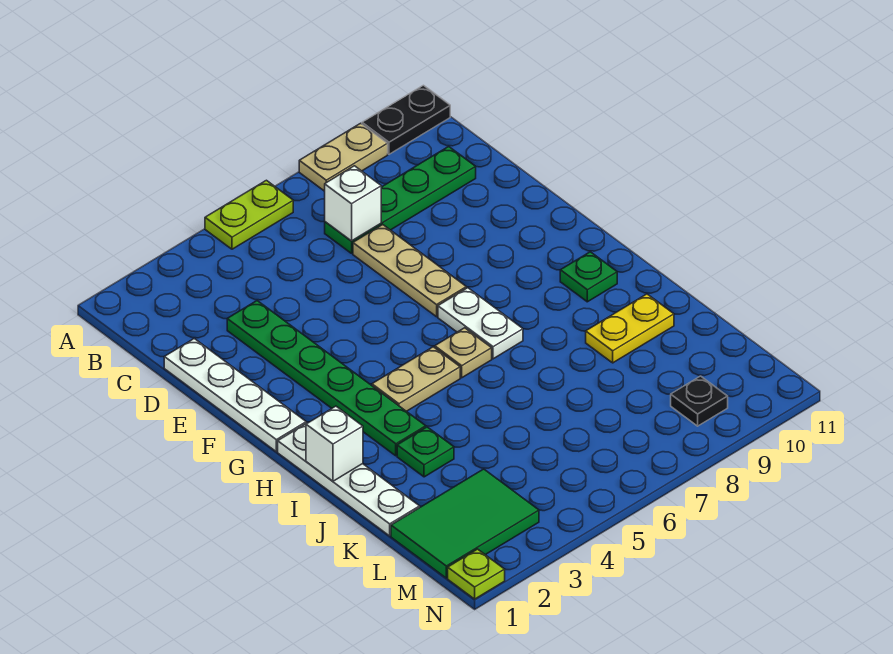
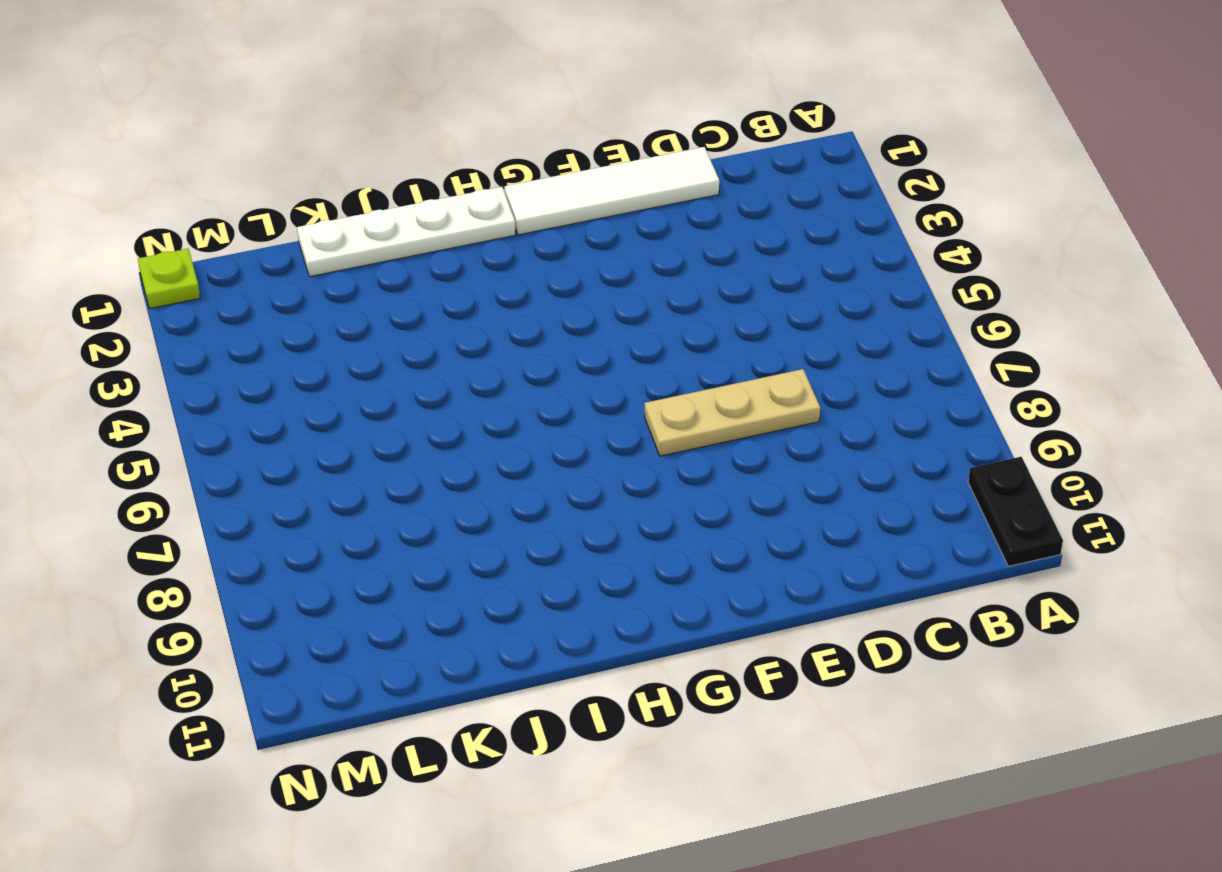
white tile D1:G1 level 1 -> white plate D1:G1 level 1
none -> lime plate A5:A6 level 1
none -> tan plate A8:A9 level 1
none -> green plate C7:C10 level 1

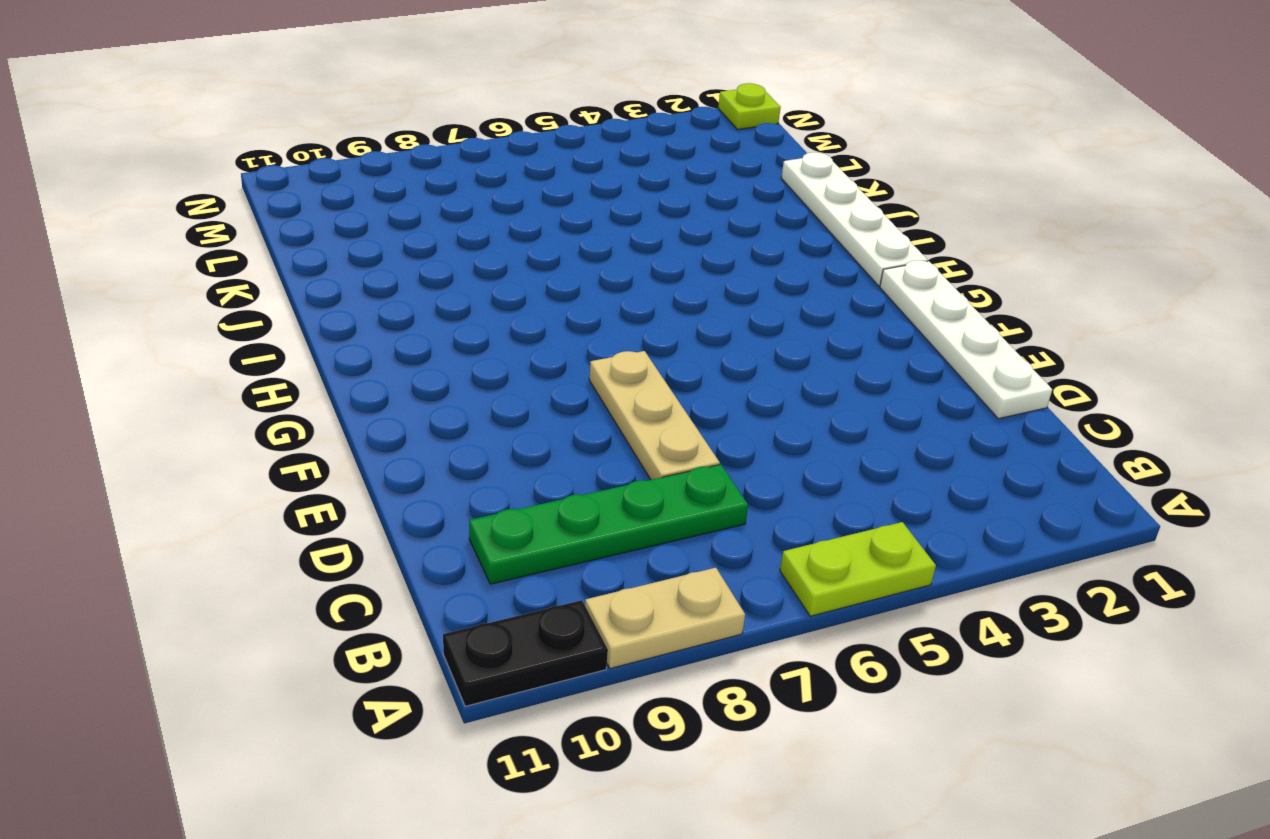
none -> green plate D3:I3 level 1
none -> white plate G7:H7 level 1
none -> tan plate H4:H5 level 1

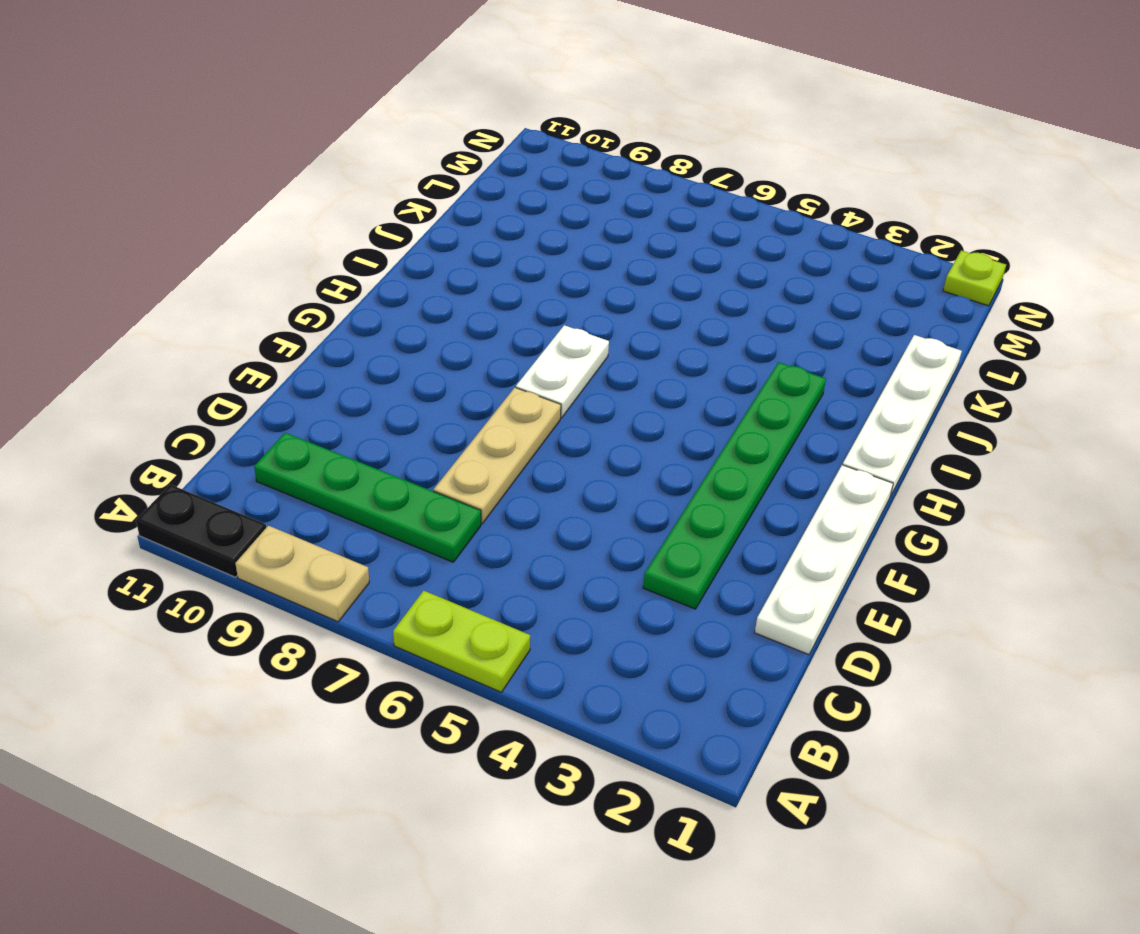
none -> tan plate H4:H5 level 1
none -> tan plate H6 level 1
none -> green plate H10 level 1

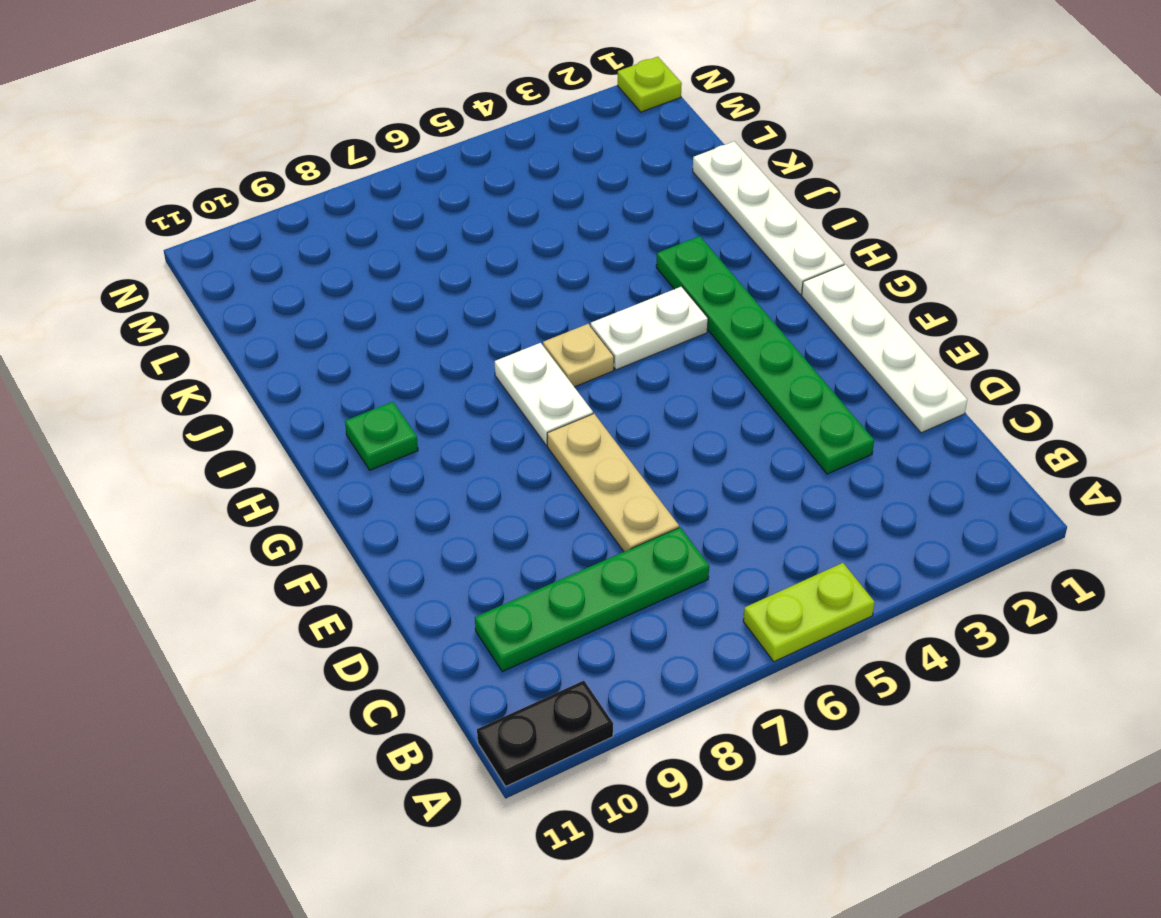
white plate H4:H5 level 1 -> tan plate H4:H5 level 1
none -> tan plate A8:A9 level 1
none -> green plate J3 level 1
none -> yellow plate J9:J10 level 1

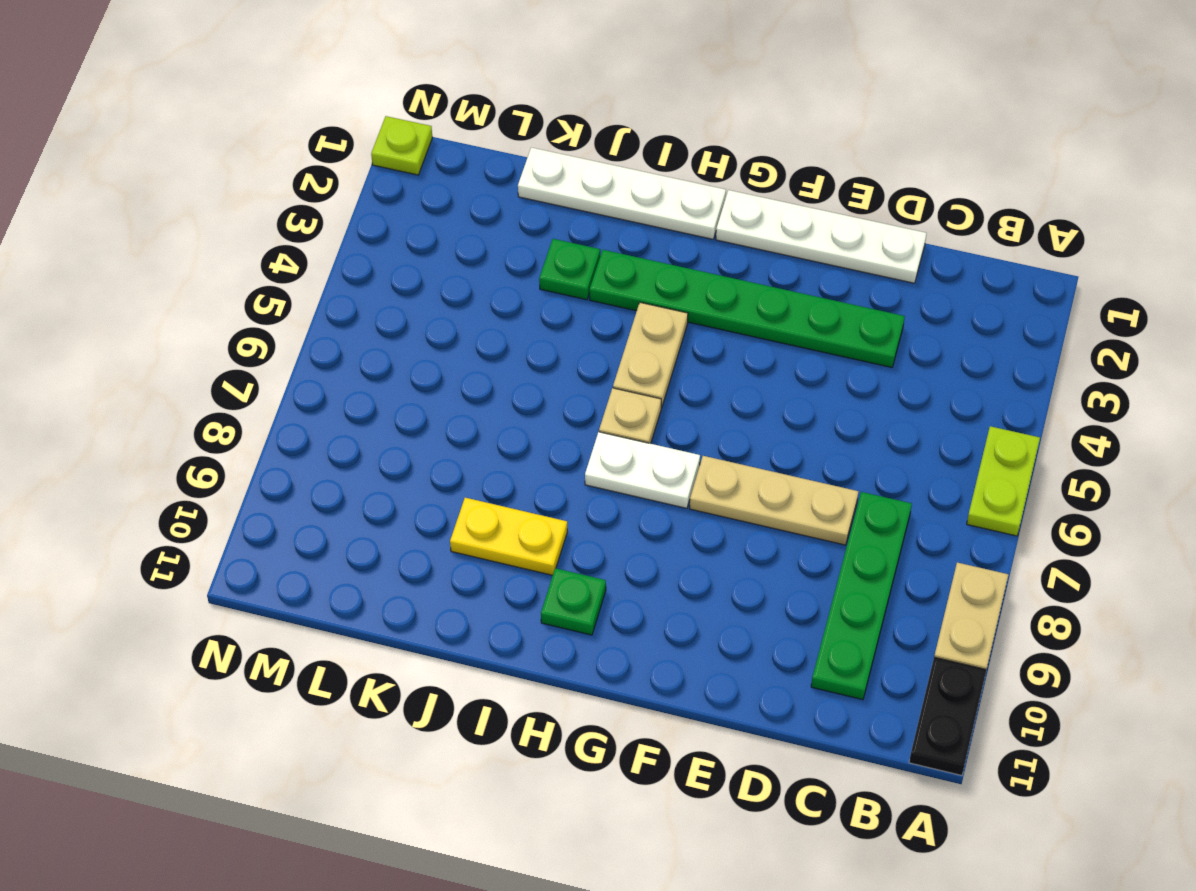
yellow plate I9:J9 level 1 -> yellow plate J9:J10 level 1
none -> green tile L1:M3 level 1
none -> black plate M9 level 1
none -> white brick C7 level 2

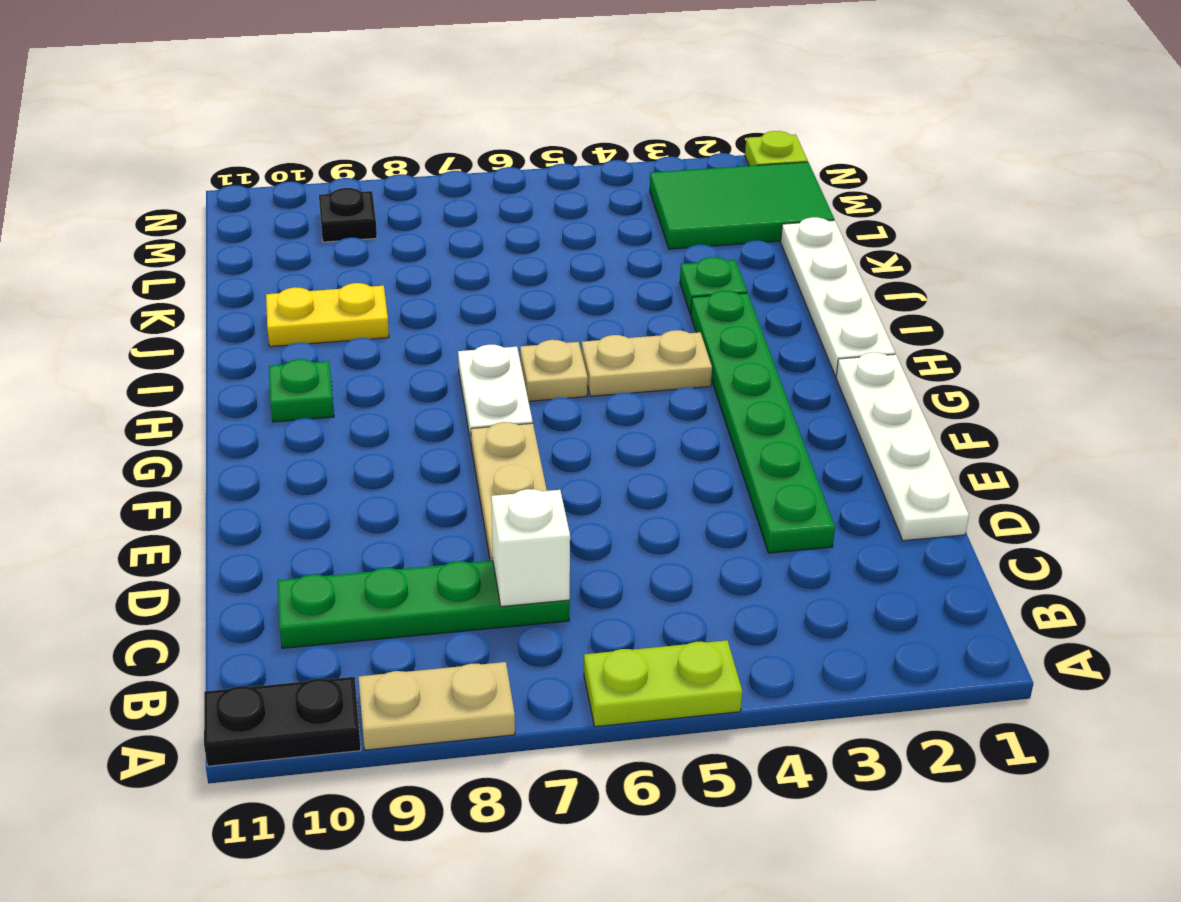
none -> white brick I1 level 2

